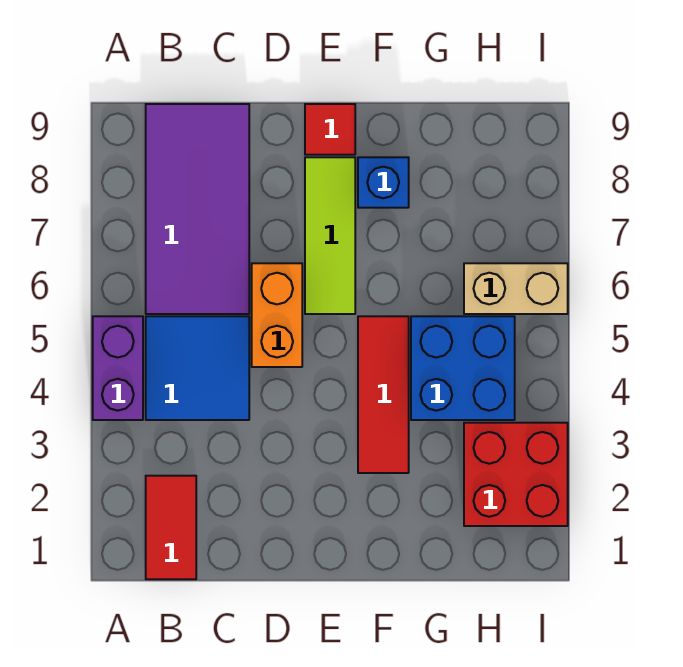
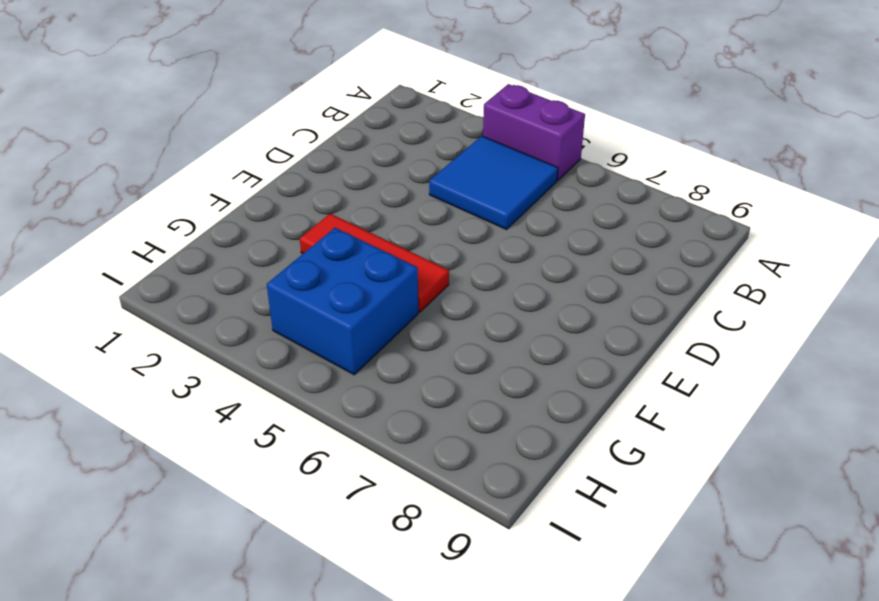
none -> red tile B1:B2 level 1
none -> purple tile B6:C9 level 1
none -> orange brick D5:D6 level 1

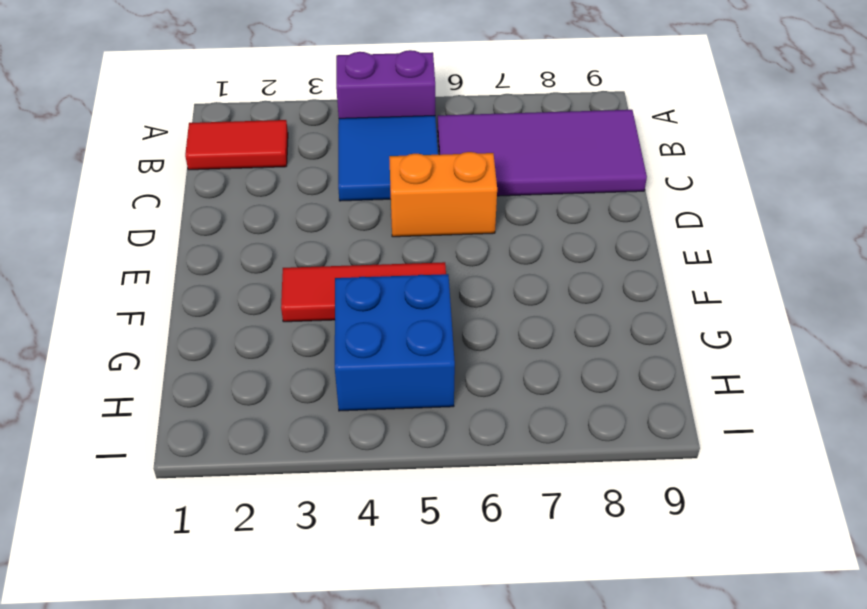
none -> lime tile E6:E8 level 1
none -> red tile E9 level 1
none -> blue brick F8 level 1

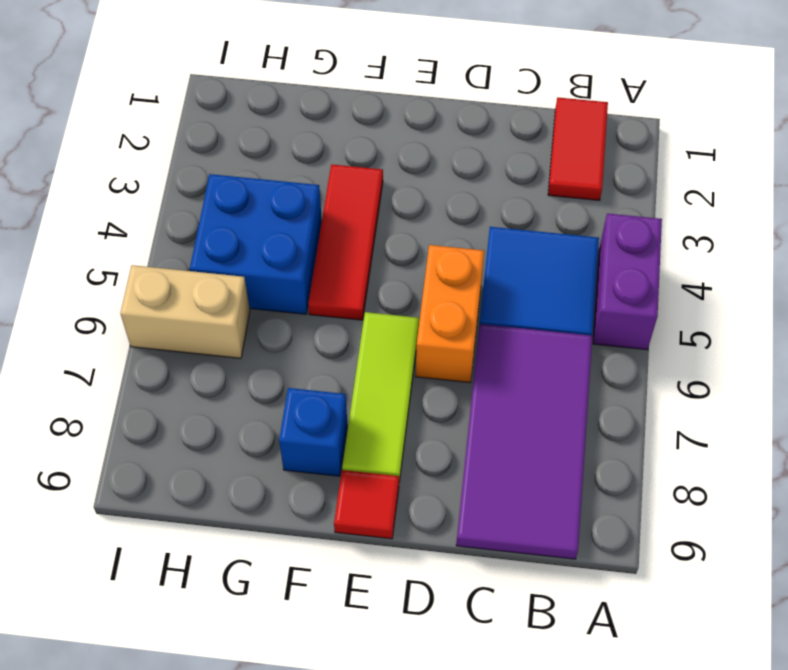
none -> red brick H2:I3 level 1

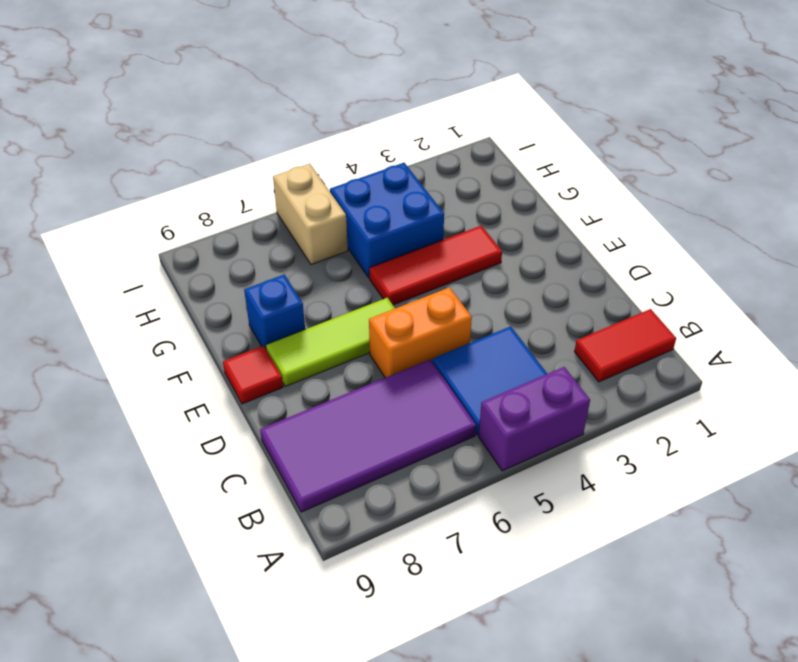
none -> red brick H2:I3 level 1

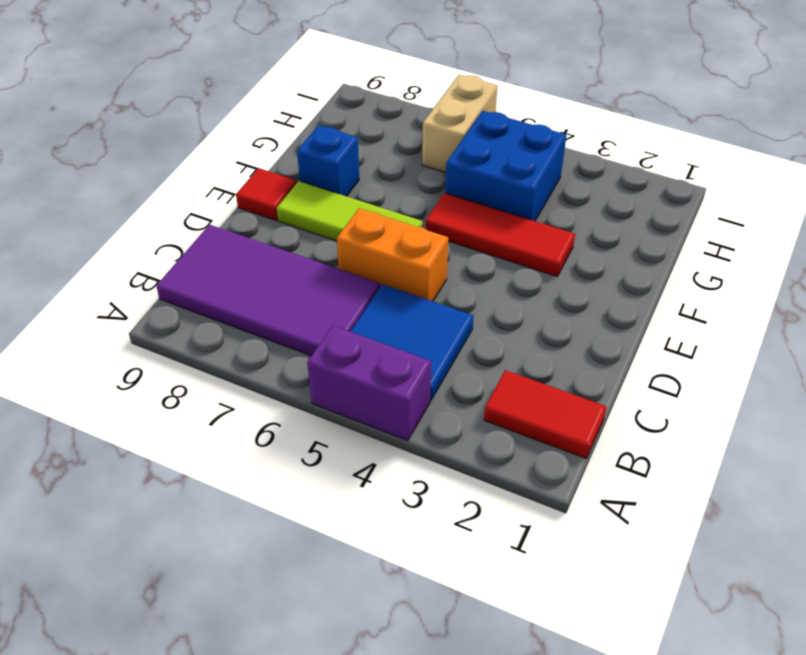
none -> red brick H2:I3 level 1

